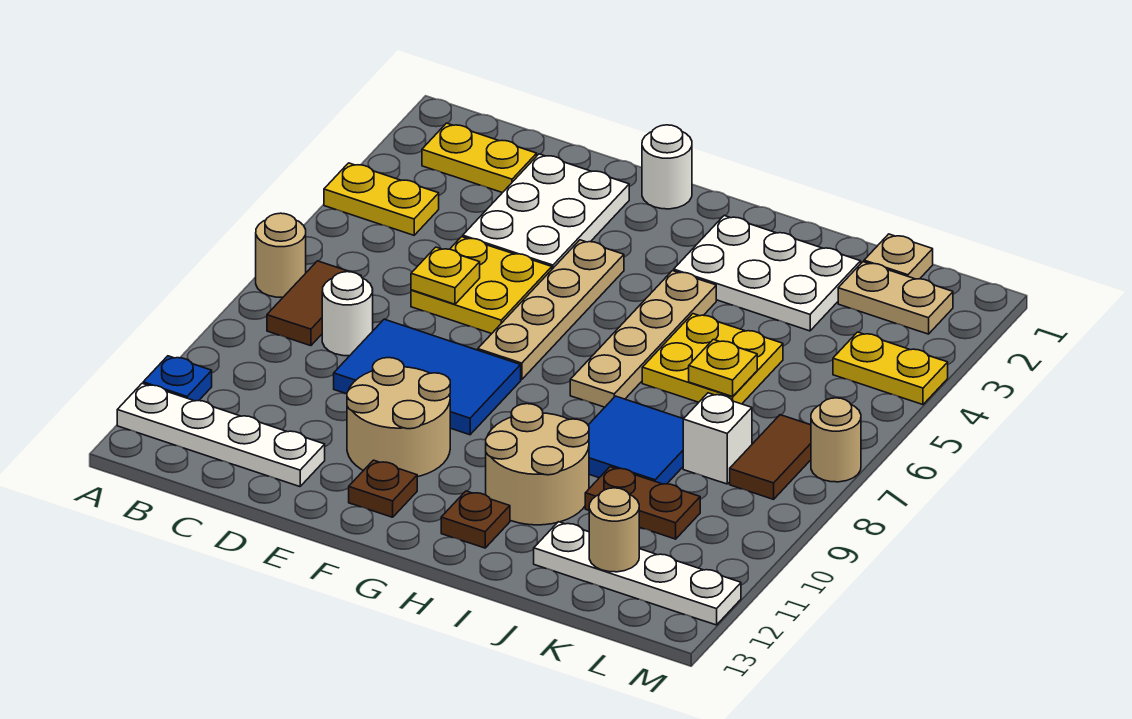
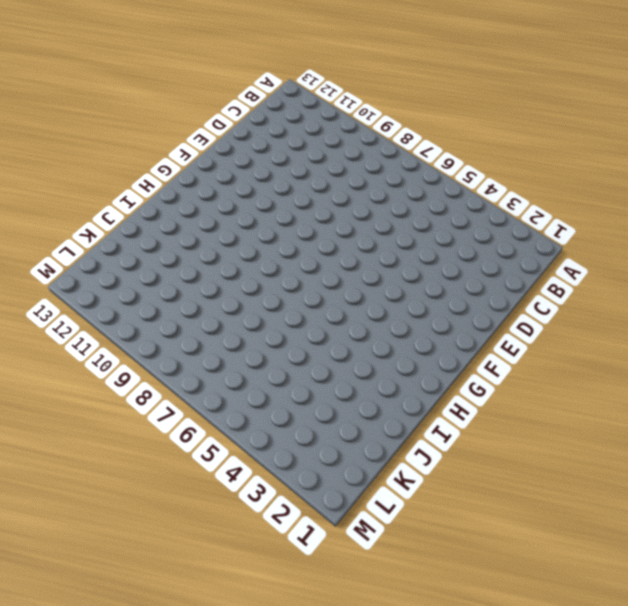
none -> yellow plate A4:B4 level 1
none -> tan round brick A7 level 1
none -> blue plate A11 level 1
none -> white plate A12:D12 level 1

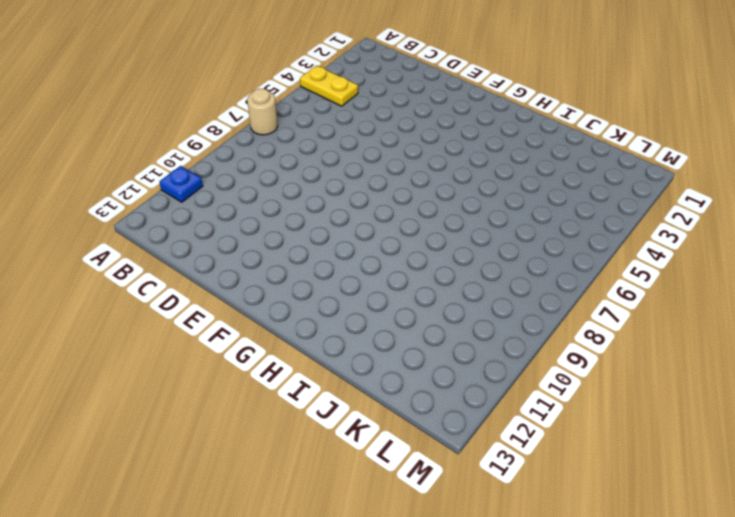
none -> white plate A12:D12 level 1
none -> yellow plate B2:C2 level 1
none -> brown tile B7:B8 level 1
none -> white round brick C8 level 1

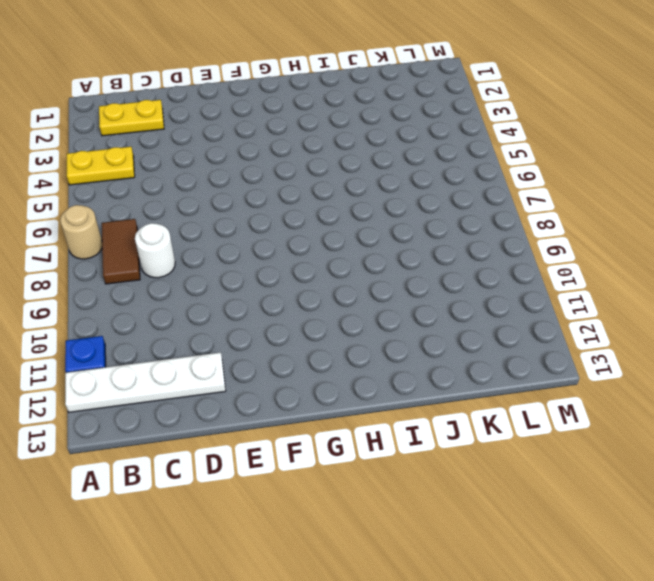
none -> white plate D2:E4 level 1
none -> yellow plate D5:E6 level 1
none -> blue tile D8:F9 level 1
none -> tan round brick E10:F11 level 1

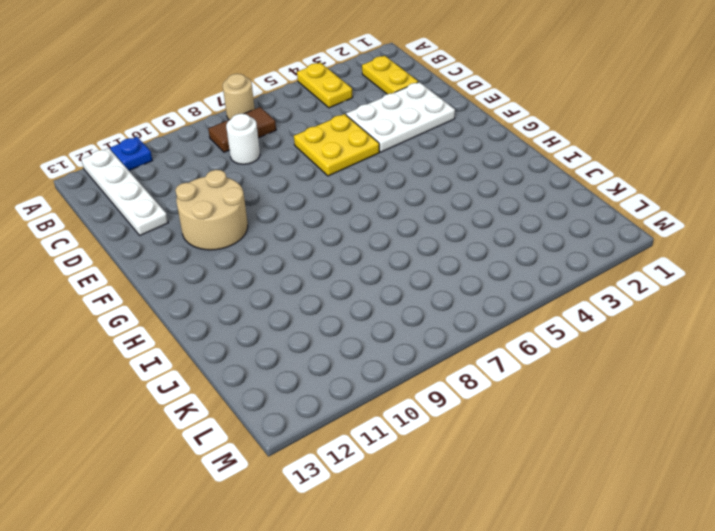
none -> blue tile D8:F9 level 1
none -> white round brick F1 level 1
none -> tan plate F4:F7 level 1
none -> brown plate F12 level 1

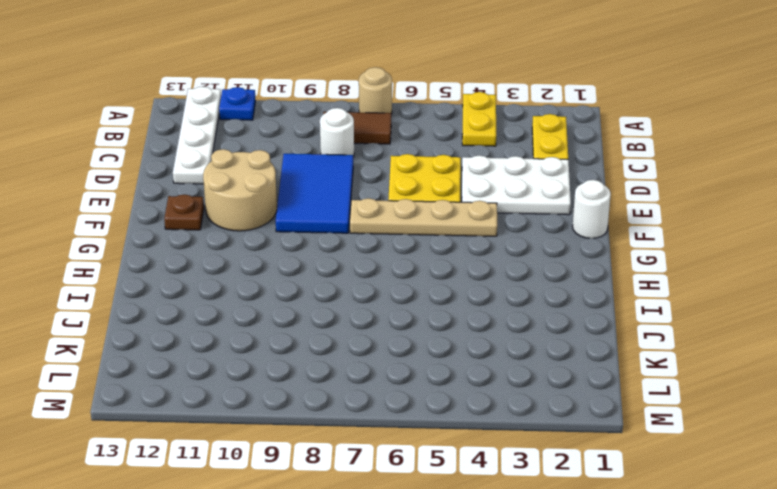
none -> white plate H2:J3 level 1
none -> tan plate H4:H7 level 1
none -> tan round brick H10:I11 level 1
none -> brown plate H12 level 1

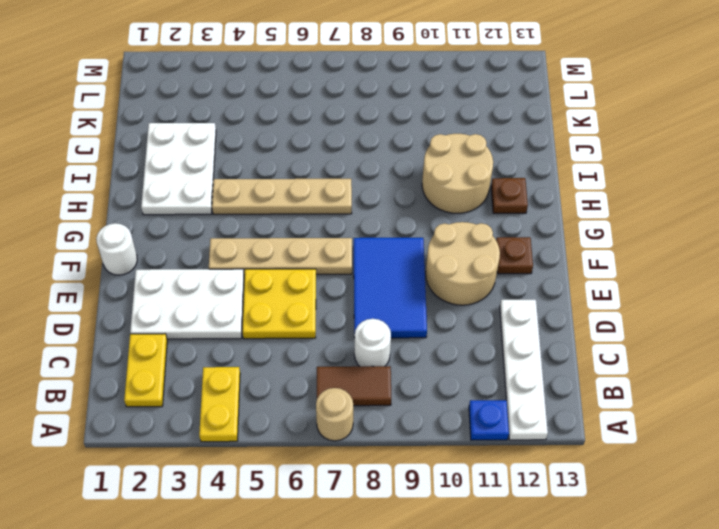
none -> yellow plate I5:J6 level 1
none -> blue tile I8:J9 level 1
none -> brown plate J10:K10 level 1
none -> white plate J12:M12 level 1

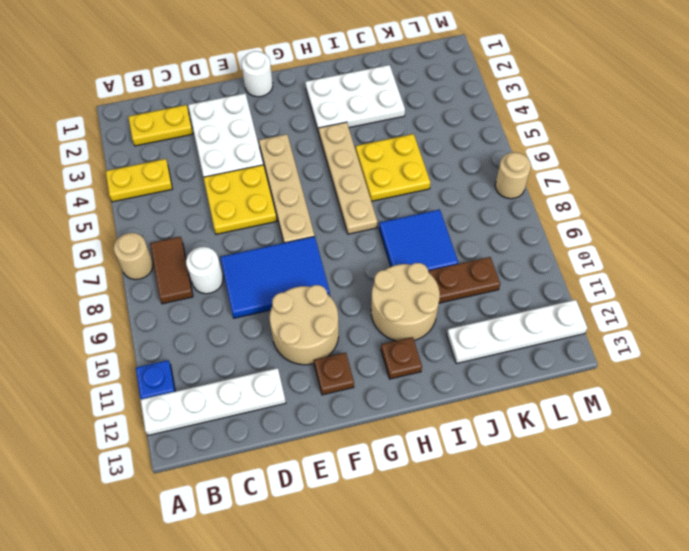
none -> tan plate K1 level 1
none -> tan plate K2:L2 level 1
none -> white brick K8 level 1
none -> yellow plate L4:M4 level 1

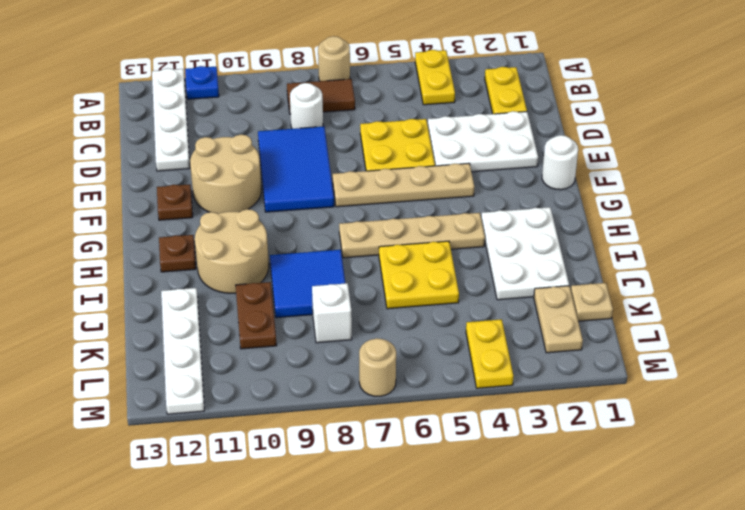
none -> brown tile L7:L8 level 1
none -> yellow plate D6 level 2
none -> yellow plate J6 level 2
none -> tan round brick K12 level 2

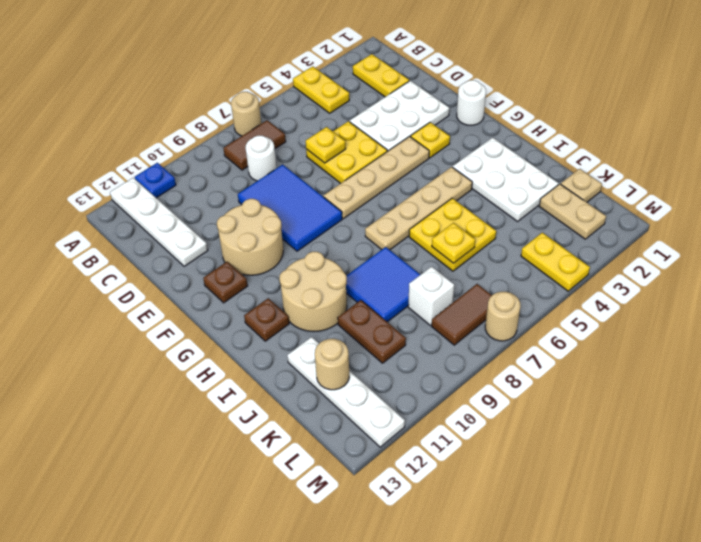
yellow plate F3 level 1 -> none

